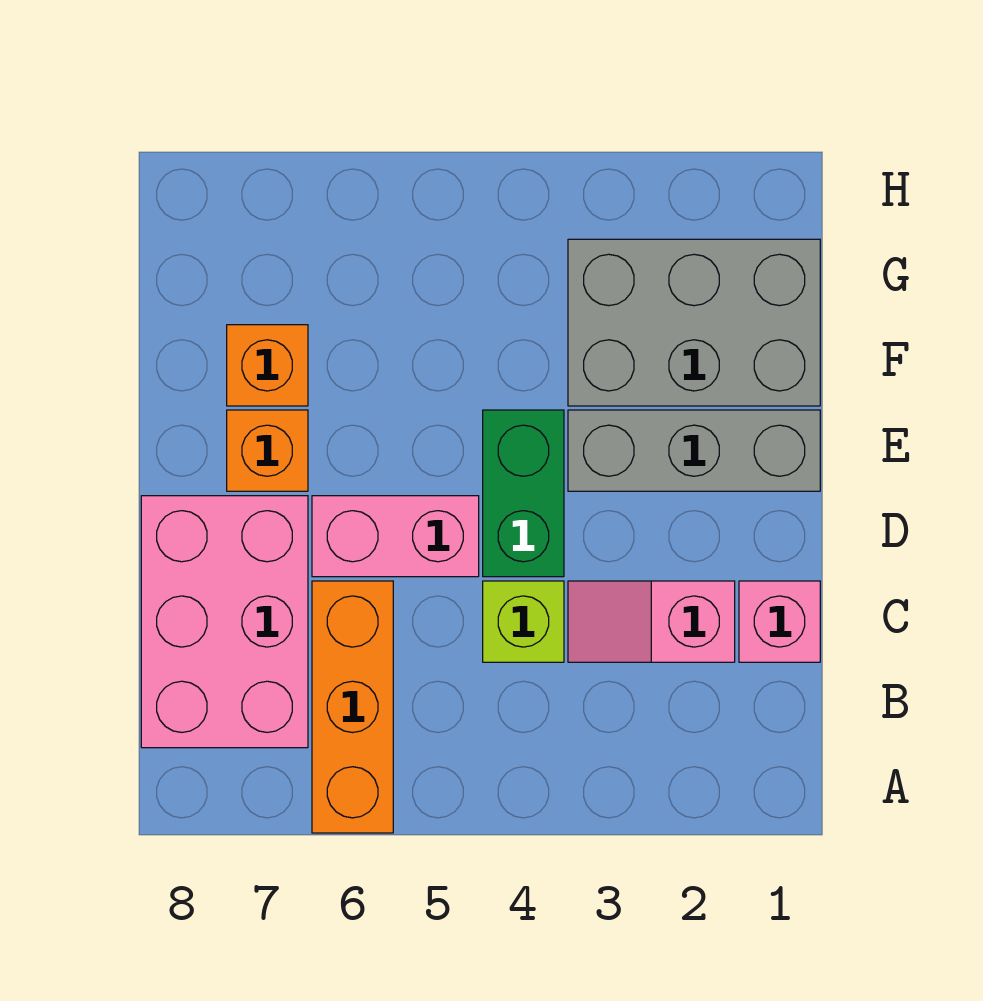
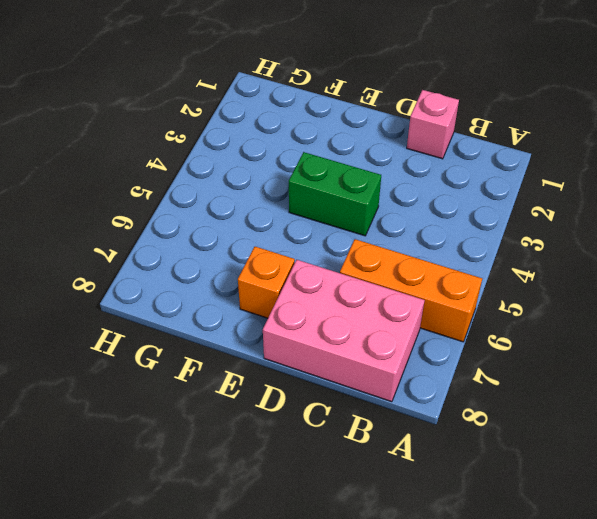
none -> pink slope C2:C3 level 1 top 2
none -> lime brick C4 level 1

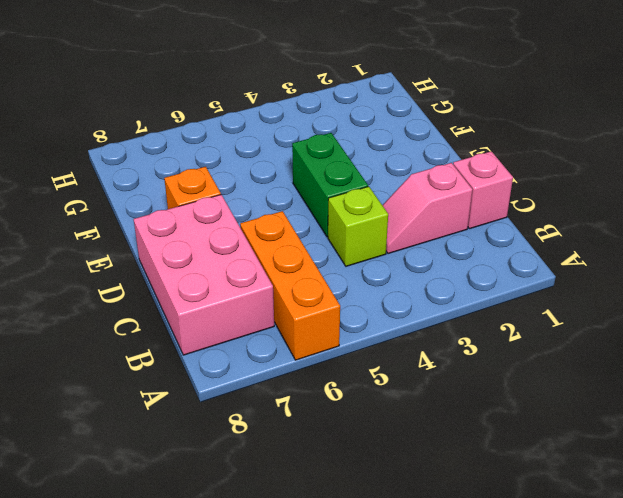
none -> pink brick D5:D6 level 1
none -> grey brick E1:E3 level 1

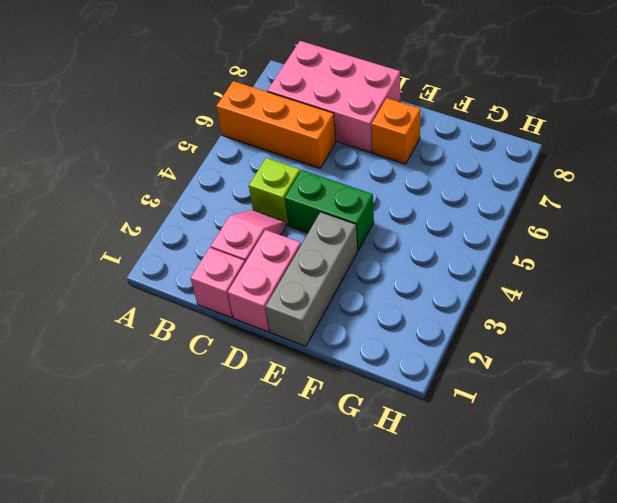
pink brick D1:D2 level 1 -> pink brick D5:D6 level 1
none -> grey brick F1:G3 level 1
none -> orange brick F7 level 1

